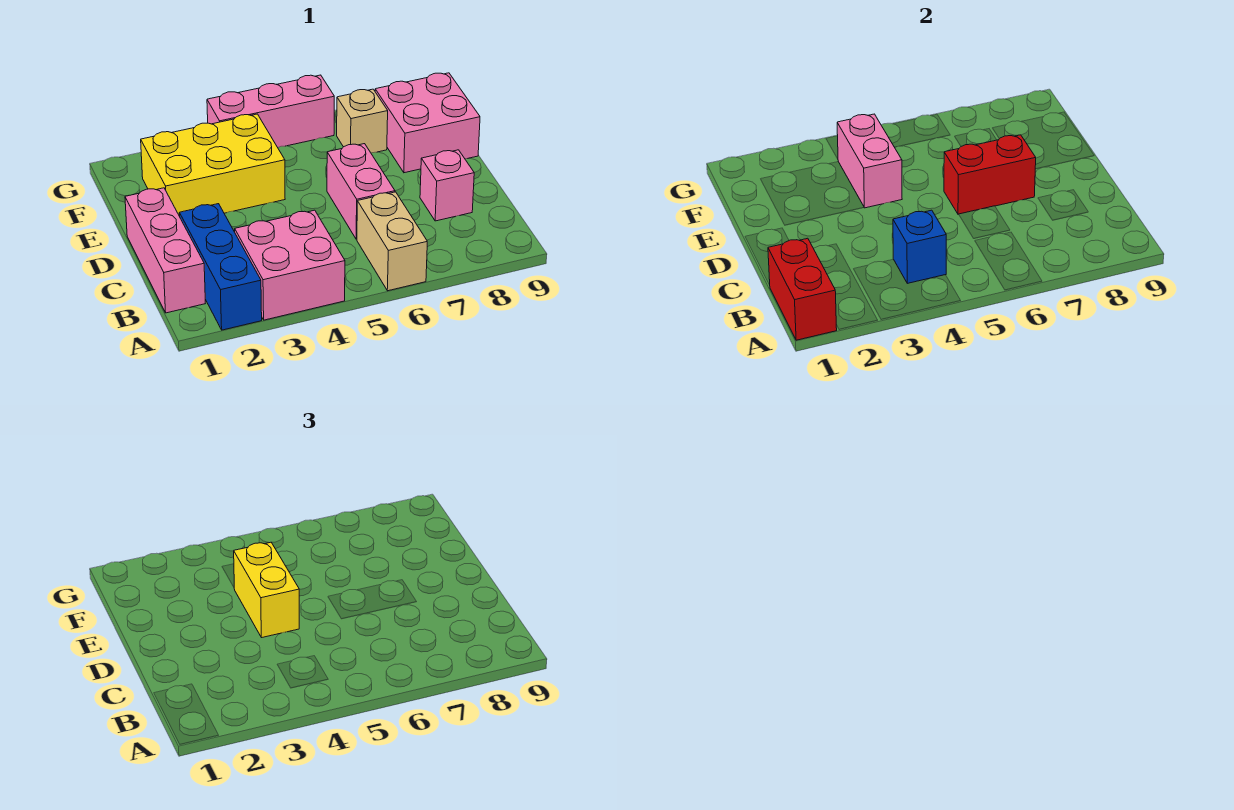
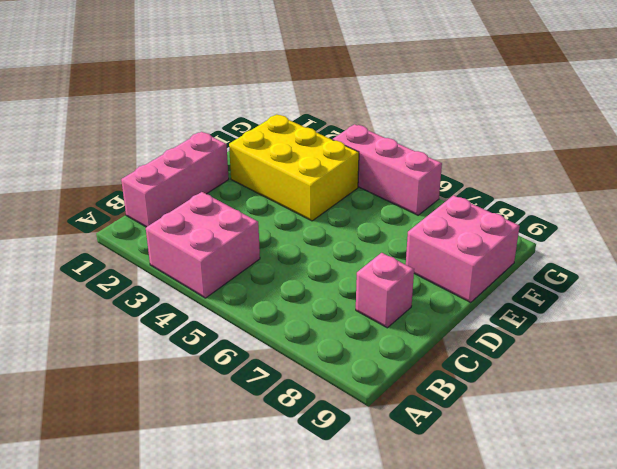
none -> blue brick A2:C2 level 1
none -> tan brick A6:B6 level 1
none -> pink brick C6:D6 level 1

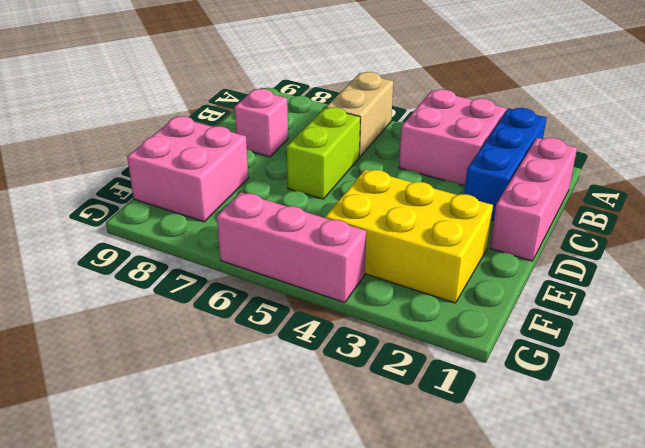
lime brick C6:D6 level 1 -> pink brick C6:D6 level 1
none -> tan brick F7 level 1
none -> red brick A1:B1 level 2
none -> blue brick B4 level 2

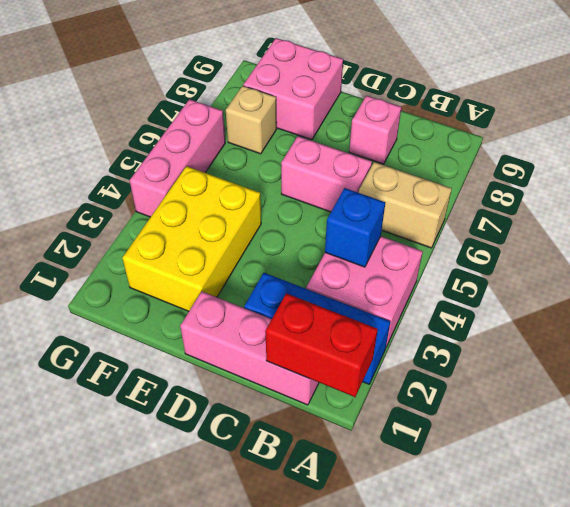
none -> red brick D6:D7 level 2
none -> pink brick E4:F4 level 2
none -> yellow brick D4:E4 level 3

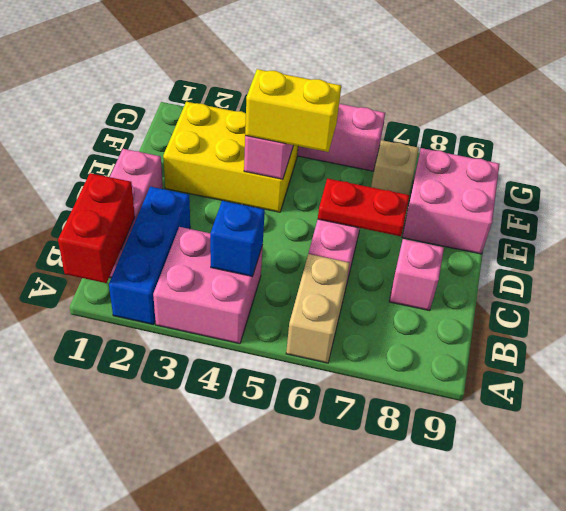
red plate D6:D7 level 2 -> red brick D6:D7 level 2
yellow brick E4:E5 level 3 -> yellow brick D4:E4 level 3

